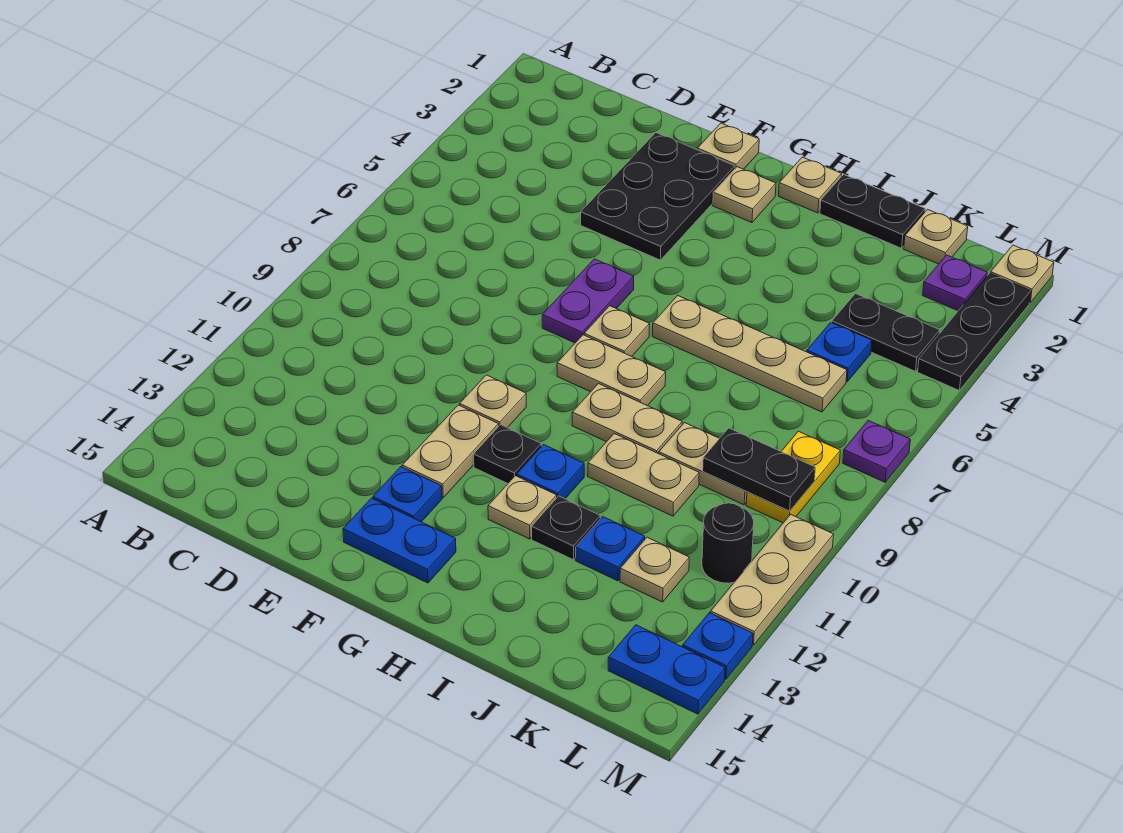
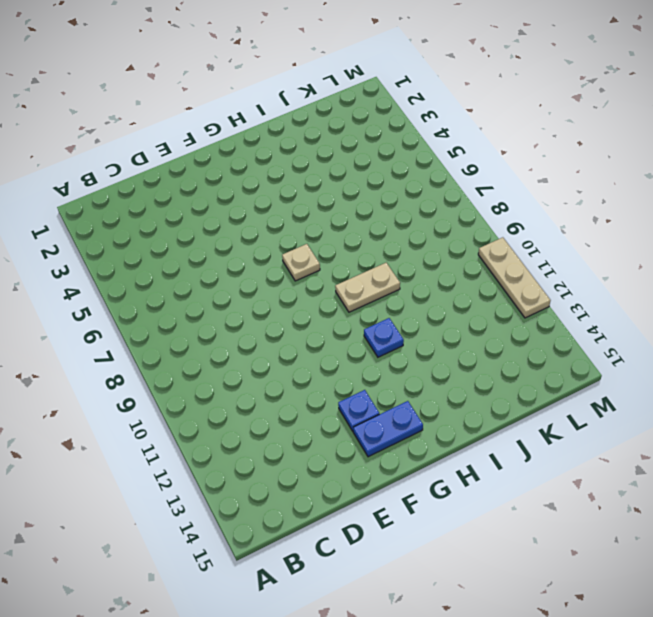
none -> black plate E2:F4 level 1
none -> tan plate F1 level 1
none -> purple plate F6:F7 level 1
none -> tan plate F10 level 1

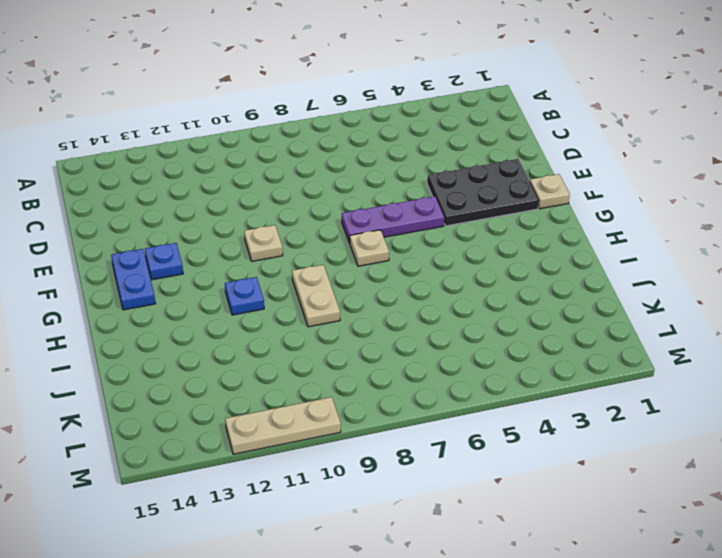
purple plate F5:F7 level 1 -> purple plate F6:F7 level 1
none -> tan plate F11:F12 level 1
none -> tan plate G2 level 1
none -> tan plate G8:H8 level 1
none -> black plate G11 level 1

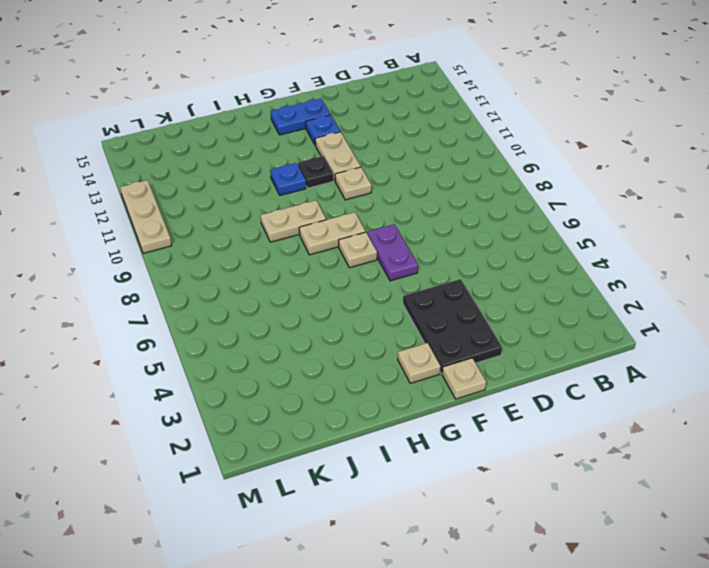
none -> tan plate H1 level 1
none -> tan plate H6:K6 level 1
none -> tan plate H12 level 1
none -> black plate I1:J1 level 1

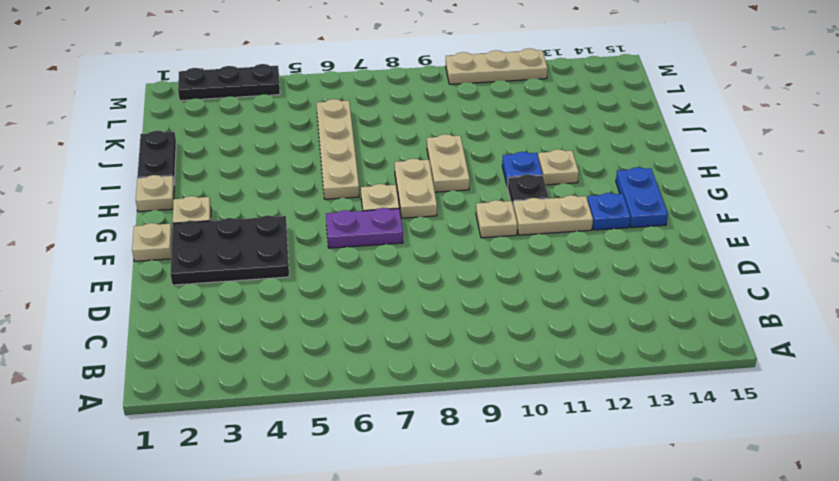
none -> tan plate I10:J10 level 1
none -> black plate I12 level 1
none -> tan plate J9:K9 level 1
none -> blue plate J12 level 1

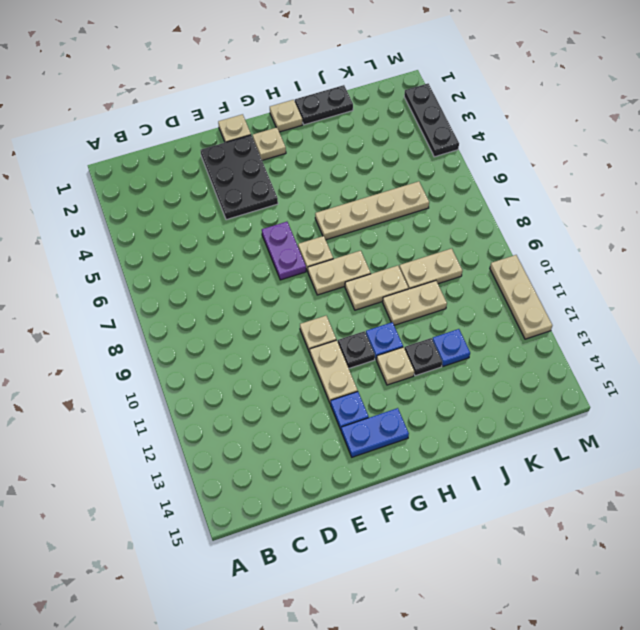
none -> tan plate K1 level 1
none -> black plate K4:L4 level 1
none -> blue plate K5 level 1
none -> tan plate K12 level 1

